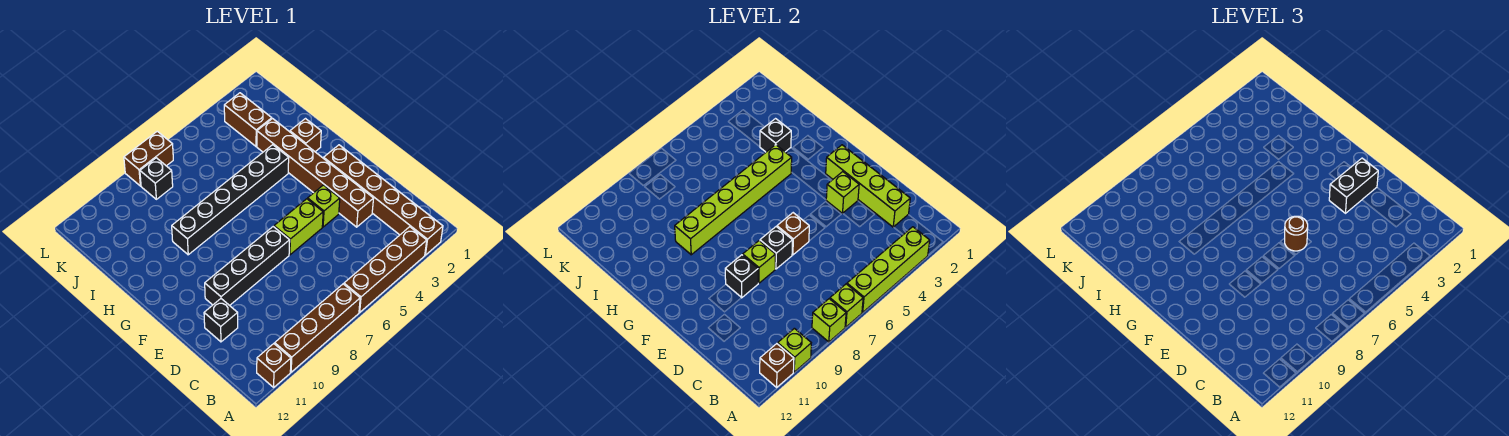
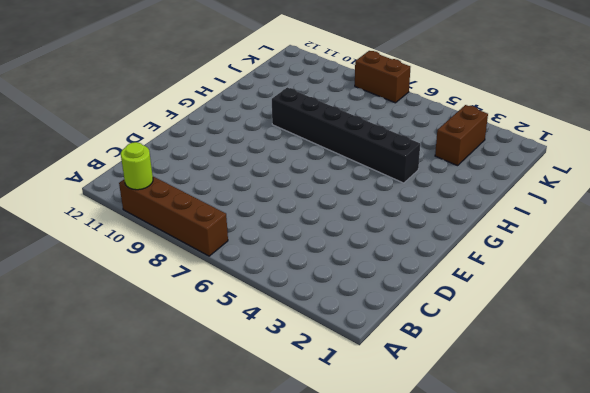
lime round brick A10 level 2 -> lime brick A10 level 2
none -> brown brick A2:F2 level 1
none -> brown brick A3:A6 level 1
none -> brown brick A11 level 1

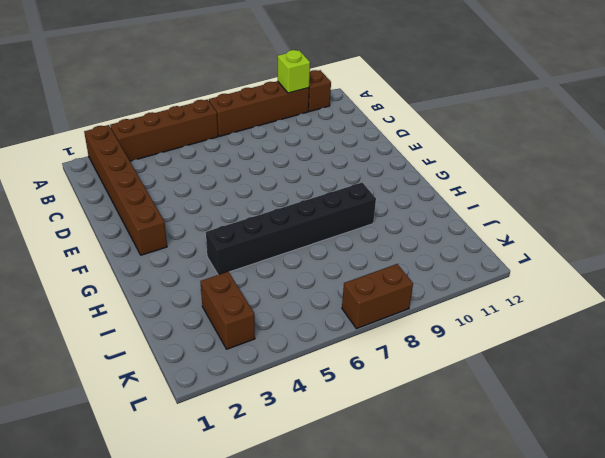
none -> brown brick D3:I3 level 1
none -> black brick D11 level 1
none -> lime brick E4 level 1

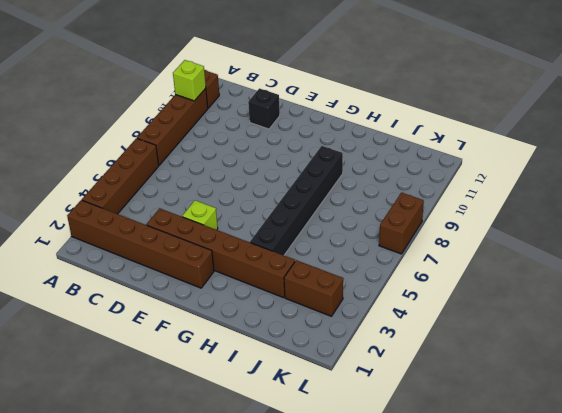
none -> lime brick E5:E6 level 1
none -> black brick E7:E10 level 1
none -> brown brick H2 level 1

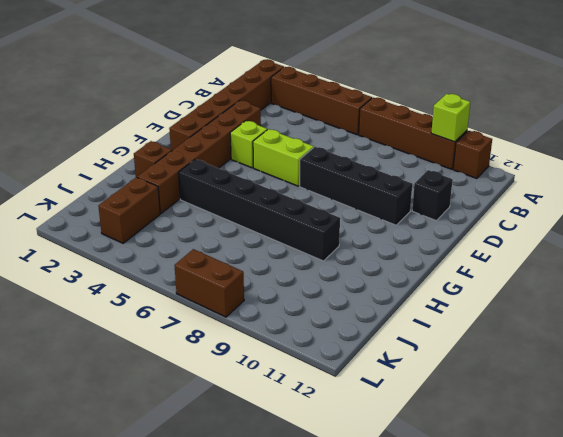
none -> black brick K8 level 1
none -> lime brick A3:A6 level 2
none -> lime brick A7 level 2

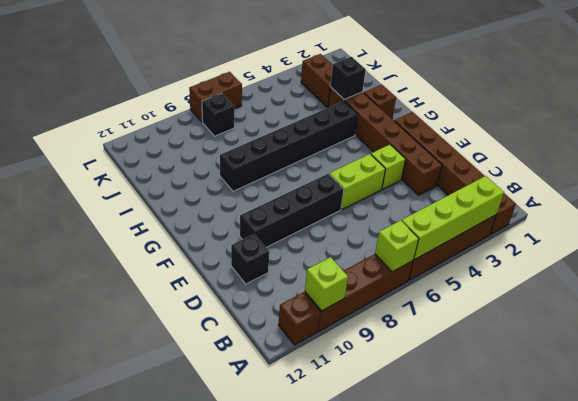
none -> lime brick A8 level 2
none -> brown brick A11 level 2
none -> lime brick C2:F2 level 2

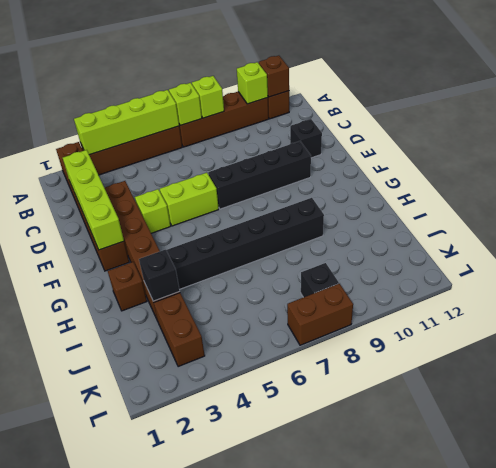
none -> lime brick E3 level 2
none -> brown brick E6 level 2
none -> black brick E7 level 2

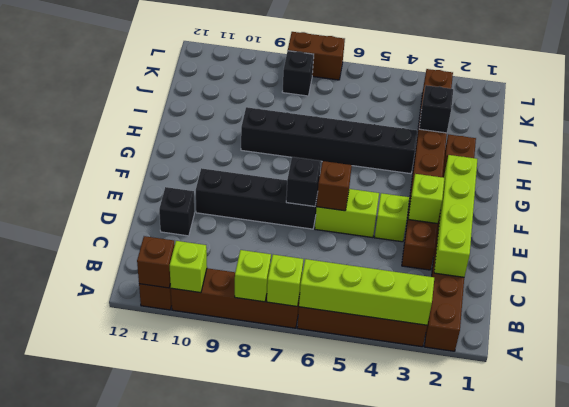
none -> lime brick E8 level 2
none -> black brick E9 level 2
none -> lime brick H4:H9 level 2

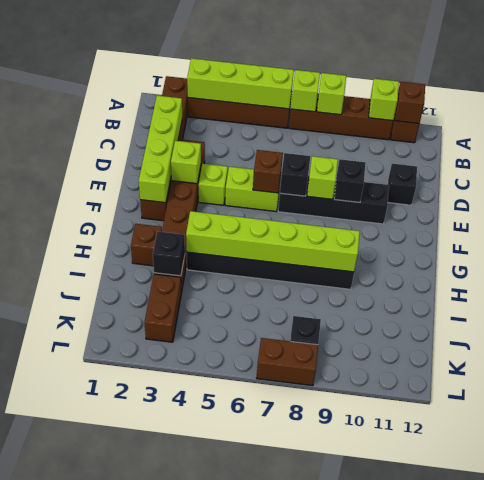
none -> black brick E2:E3 level 3
none -> brown round brick E6 level 3

